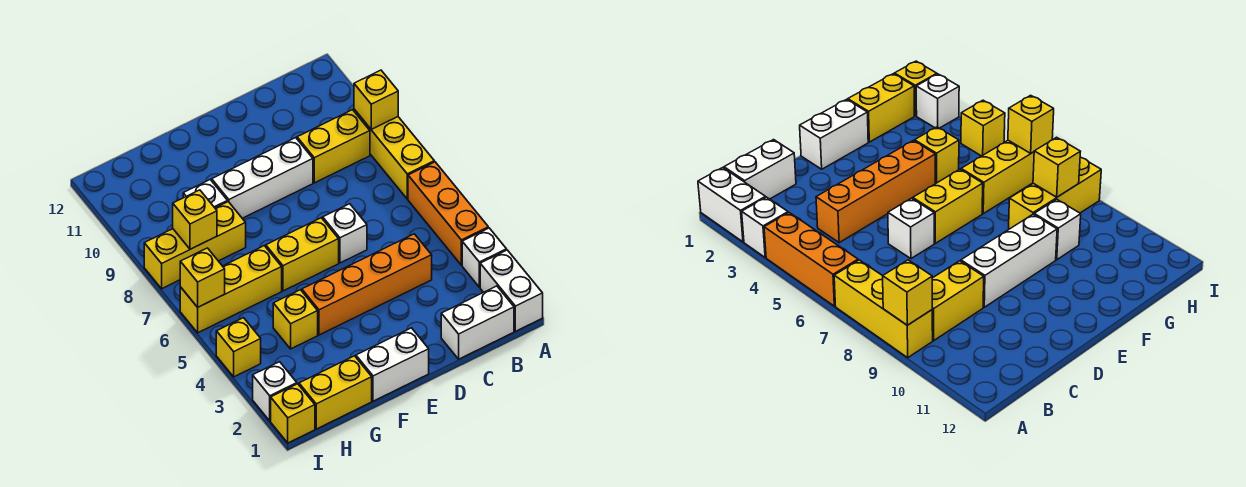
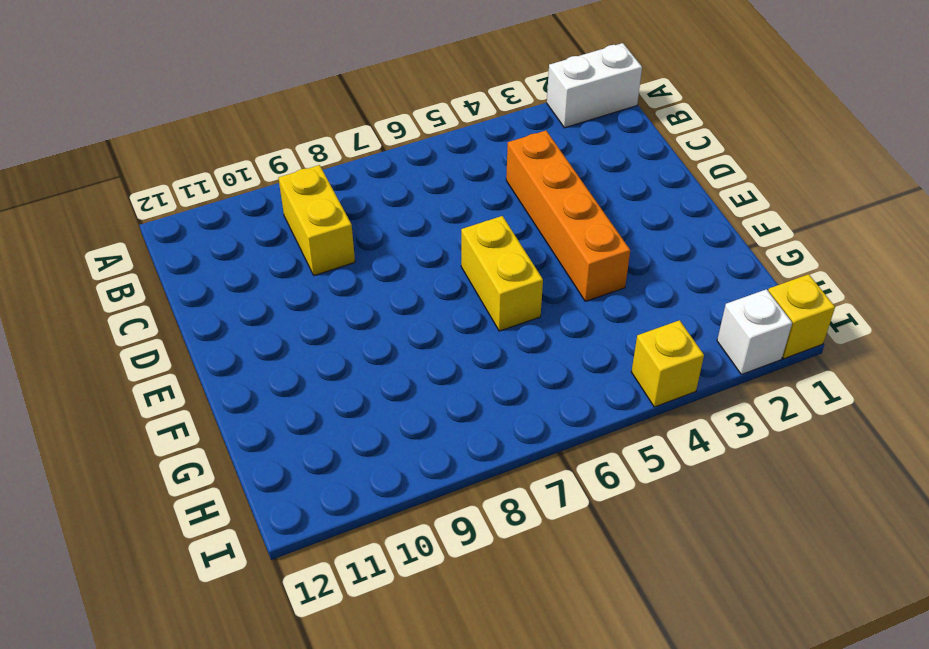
none -> white brick A3 level 1
none -> orange brick A4:A6 level 1
none -> yellow brick A7:A9 level 1

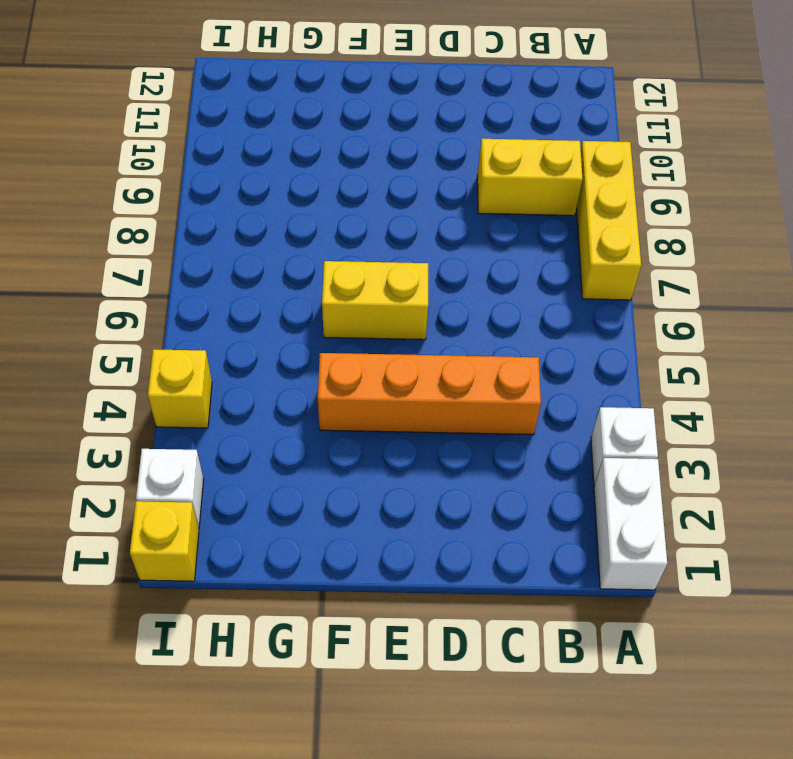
none -> orange brick A4:A6 level 1
none -> white brick B1:C1 level 1
none -> white brick D6 level 1

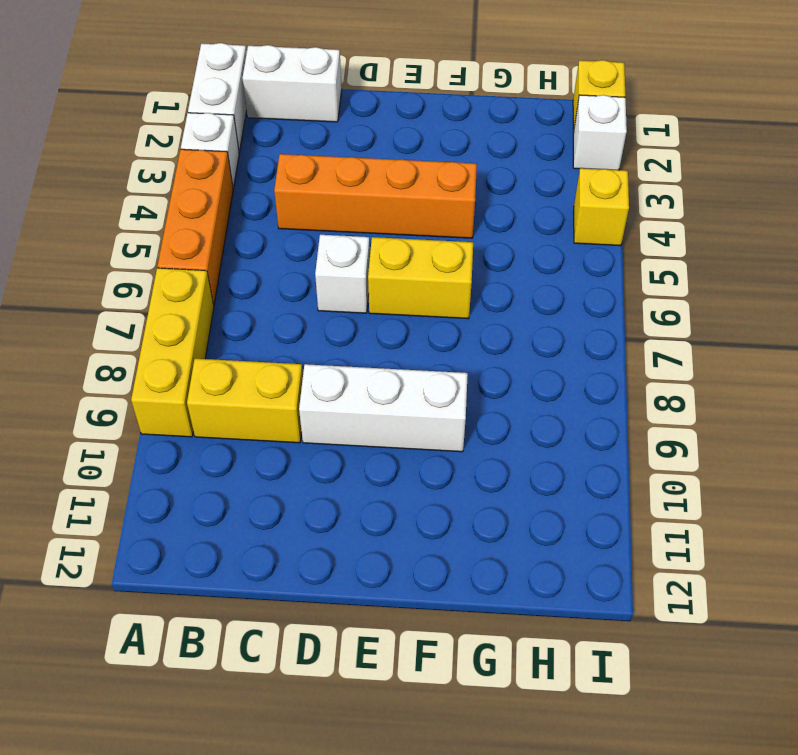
none -> white brick E1:F1 level 1
none -> yellow brick G1:H1 level 1
none -> yellow brick G4 level 1

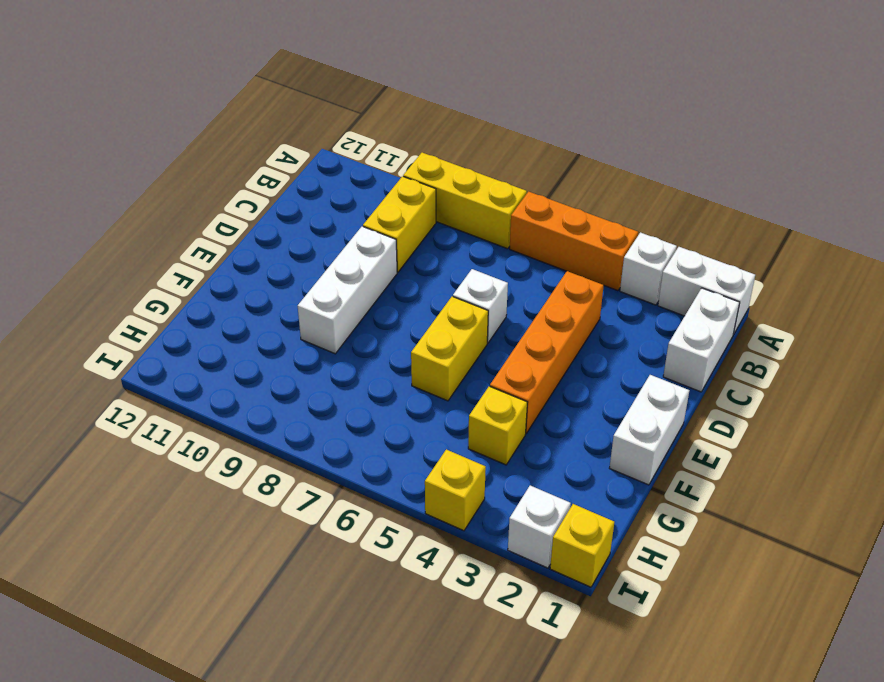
none -> yellow brick G1:H1 level 1
none -> yellow brick G6:I6 level 1
none -> yellow brick G8:I8 level 1

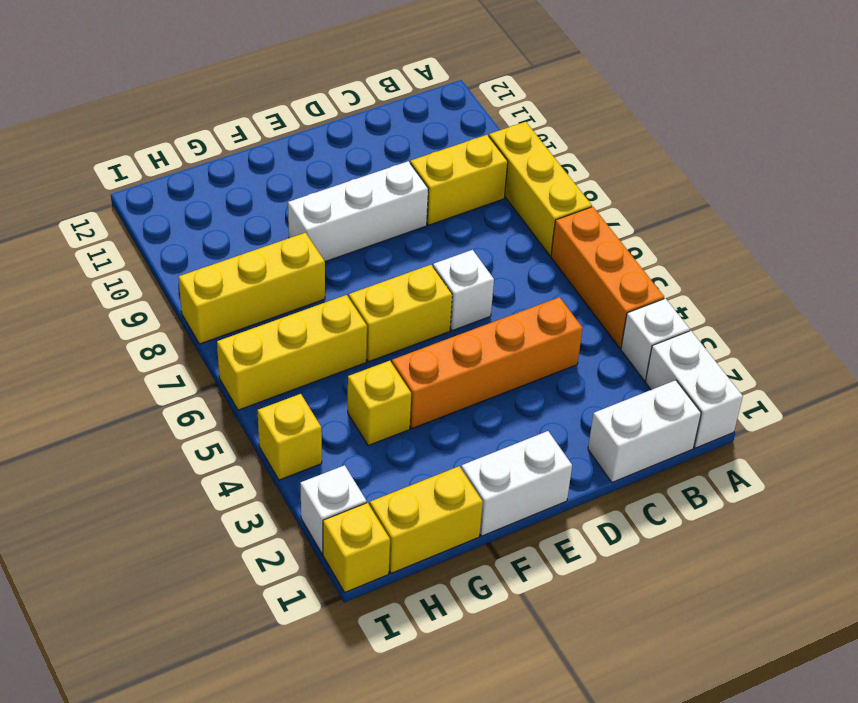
none -> white brick G9 level 1
none -> yellow brick A9 level 2
none -> yellow brick H8 level 2

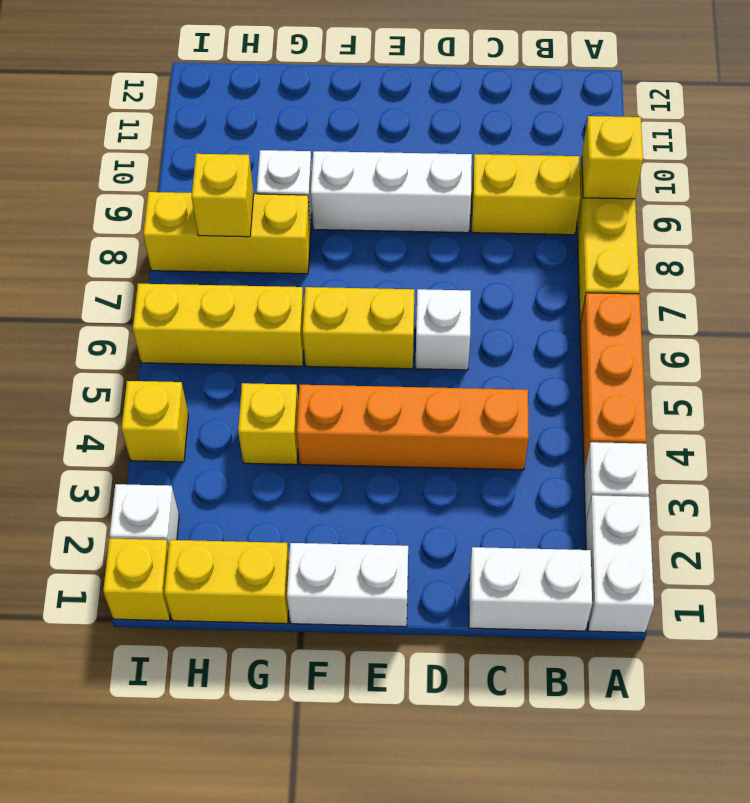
none -> yellow brick I6 level 2

